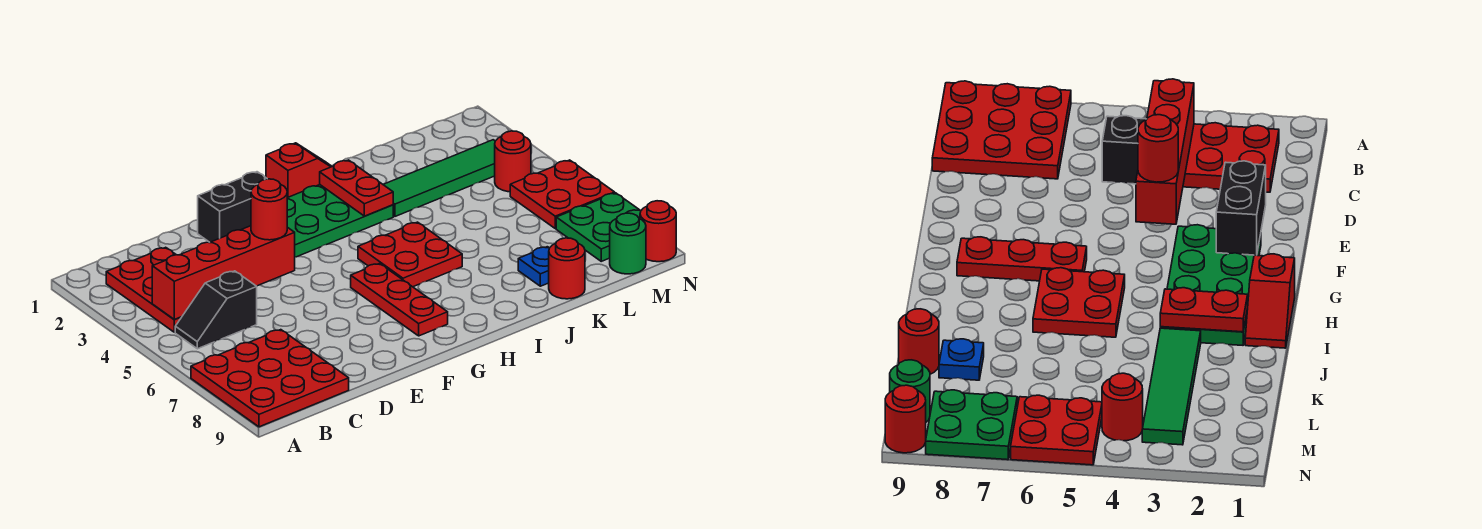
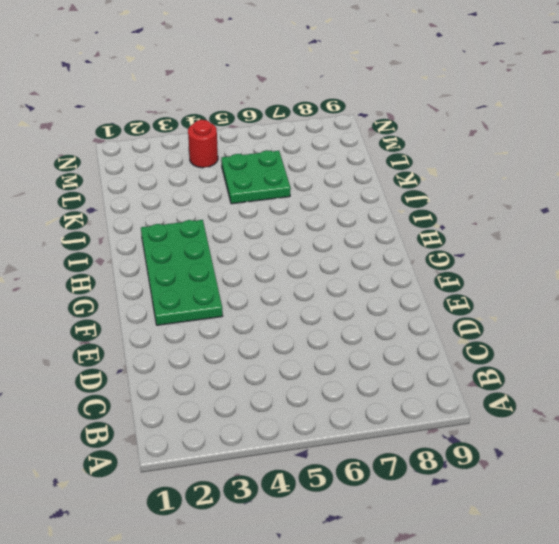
green plate K5:L6 level 1 -> green plate M7:N8 level 1
none -> red plate A7:C9 level 1
none -> red plate B2:C4 level 1
none -> black slope B5:C5 level 1 top C

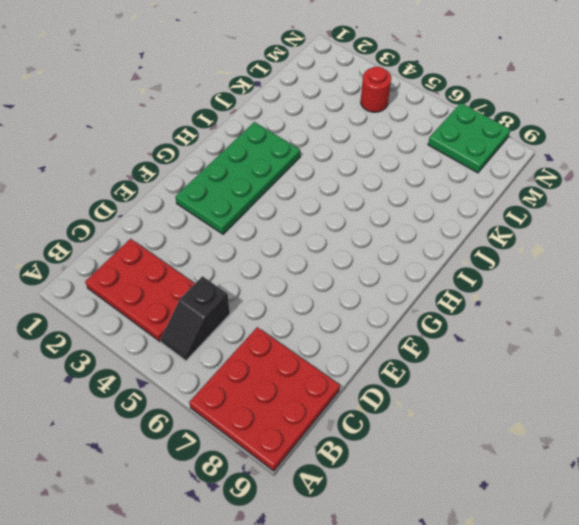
none -> red plate G6:G8 level 1
none -> red slope H1:I1 level 1 top H
none -> red plate H5:I6 level 1

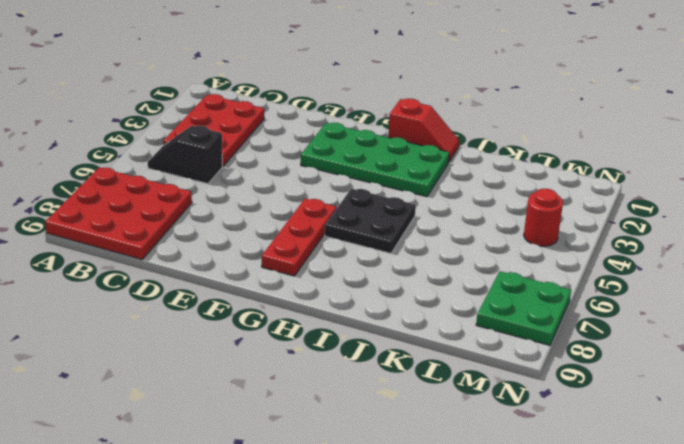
black plate H5:I6 level 1 -> red plate H5:I6 level 1
none -> green tile J3:M3 level 1
none -> blue plate K8 level 1
none -> red round brick K9 level 1

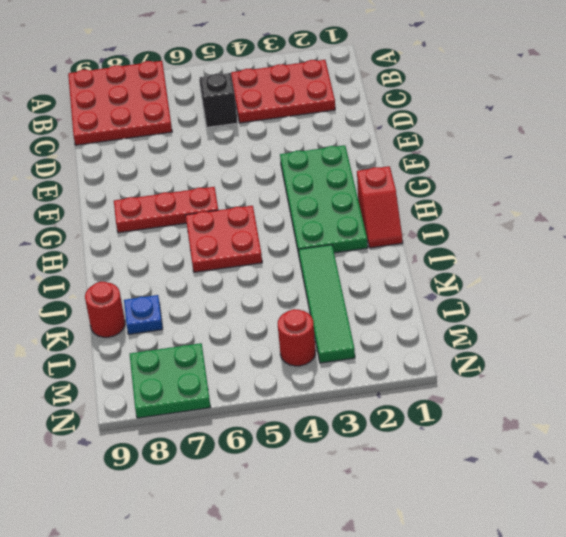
none -> red plate M5:N6 level 1
none -> green round brick M9 level 1
none -> red round brick N9 level 1

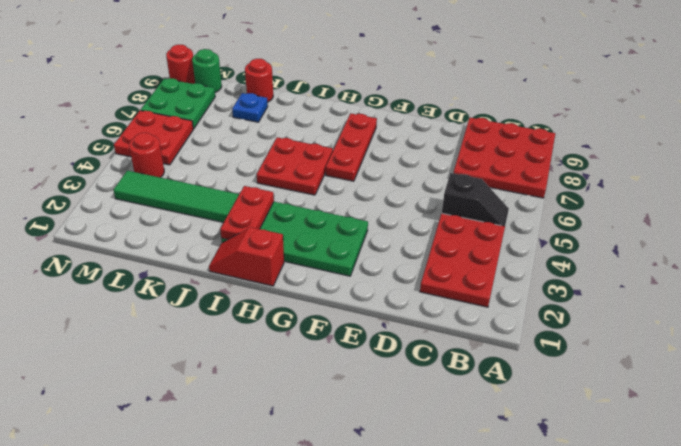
none -> red brick B4:E4 level 2
none -> black brick E2:F2 level 2
none -> red round brick E4 level 3

